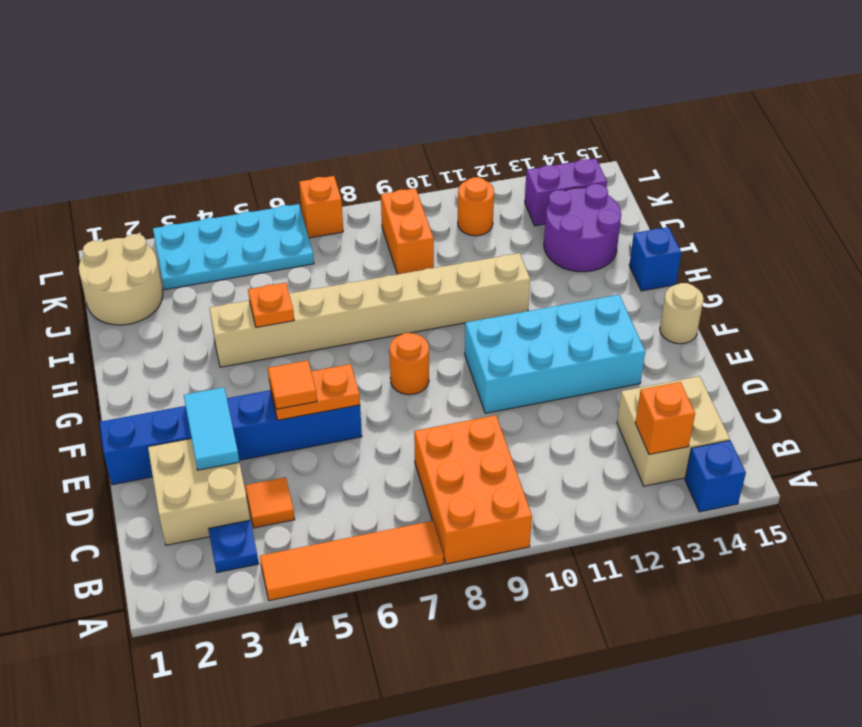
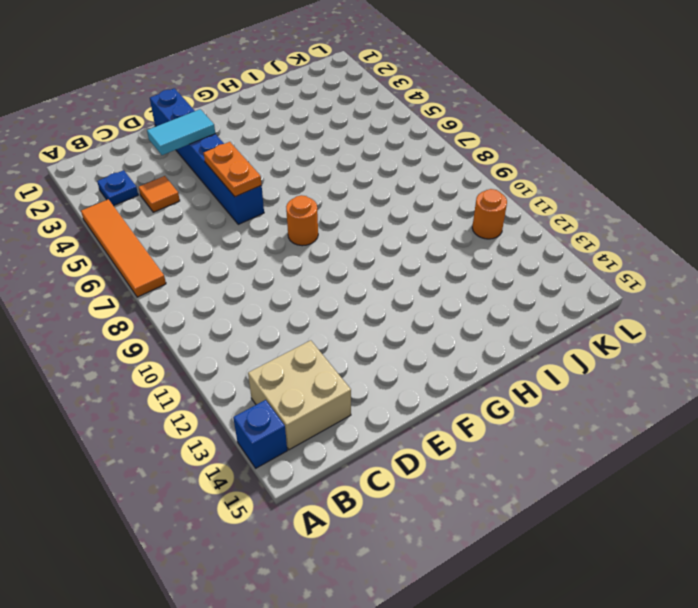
none -> orange brick A8:C9 level 1
none -> tan brick C2:D3 level 1
none -> cyan brick E10:F13 level 1

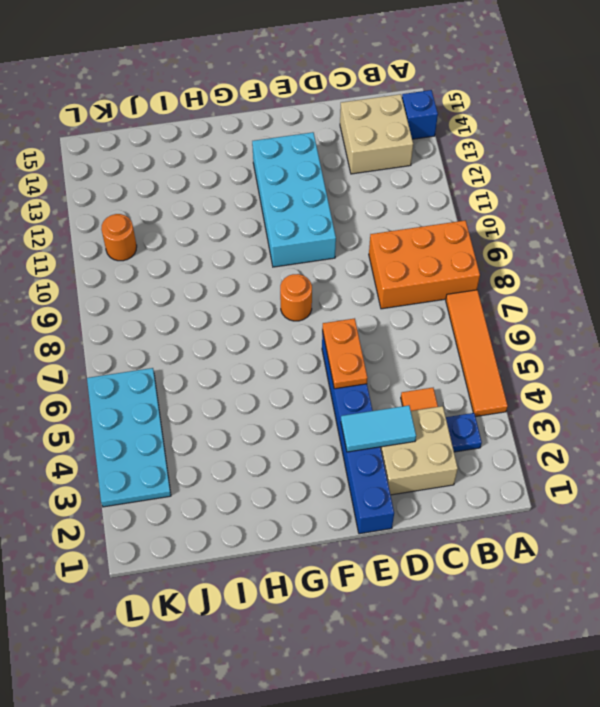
none -> tan round brick F15 level 1
none -> tan brick H4:H11 level 1
none -> blue brick H15 level 1

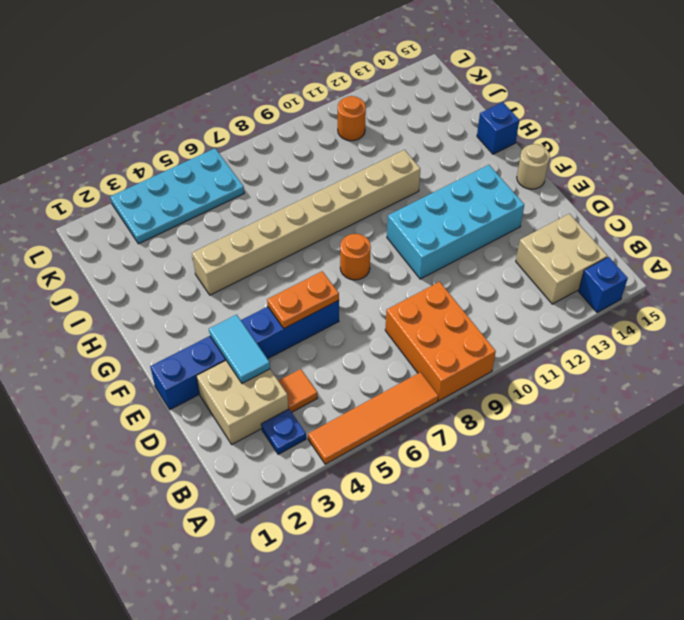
none -> purple round brick I13:J14 level 1
none -> tan round brick J1:K2 level 1
none -> orange brick J9:K9 level 1

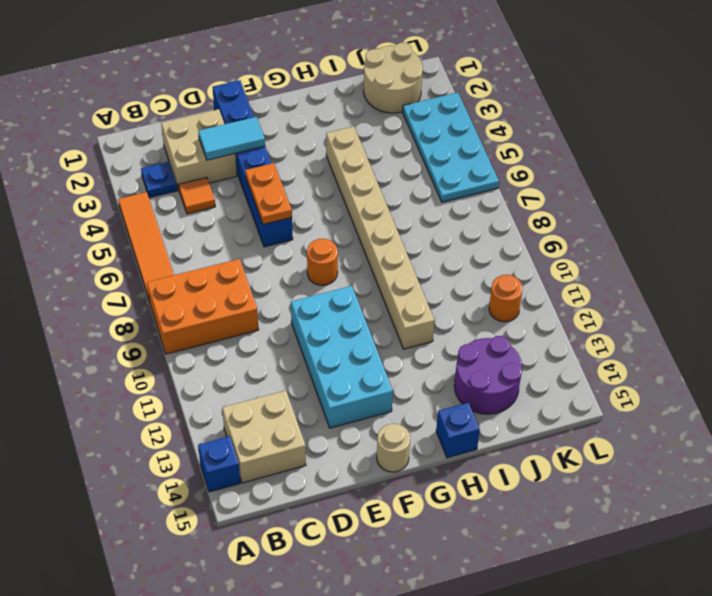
none -> orange brick J9:K9 level 1
none -> purple brick K13:K14 level 1
none -> orange brick L7 level 1

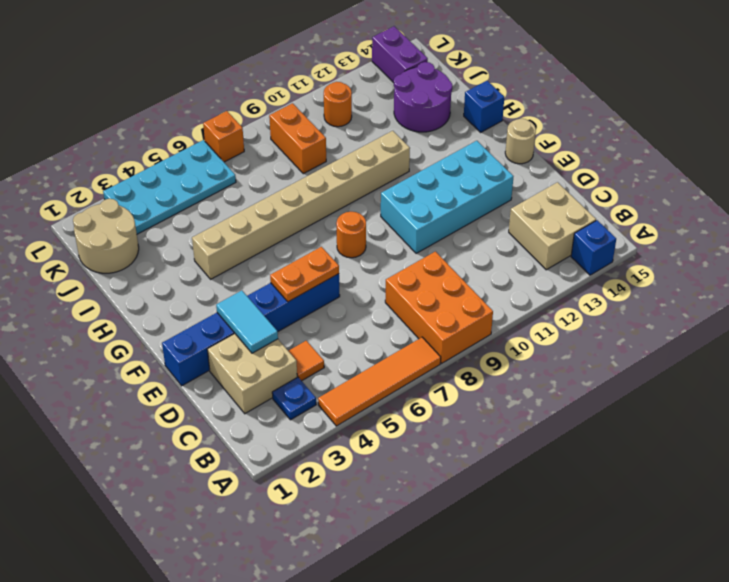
purple brick K14:L14 level 1 -> purple brick K13:K14 level 1
none -> orange brick B13 level 2
none -> orange plate H5 level 2
none -> orange tile E5 level 3

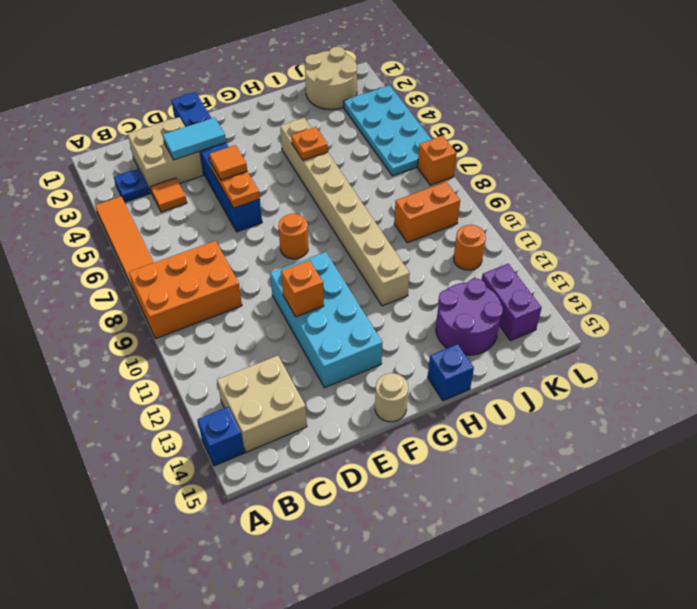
orange brick E11 level 2 -> orange brick B13 level 2

